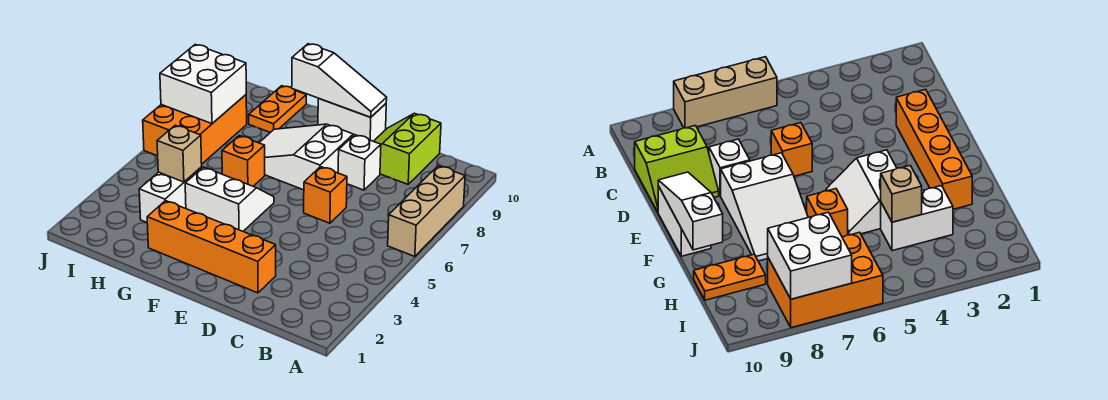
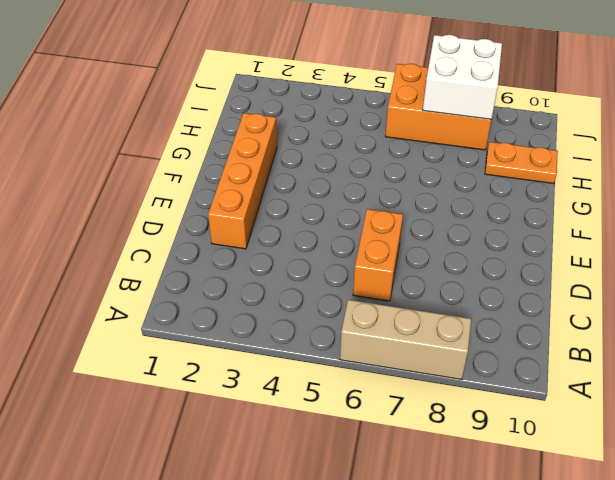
orange brick C6:D6 level 1 -> orange brick D6 level 1
none -> lime slope C9:D10 level 1 top C
none -> white brick D8 level 1
none -> white slope E7:G8 level 1 top E

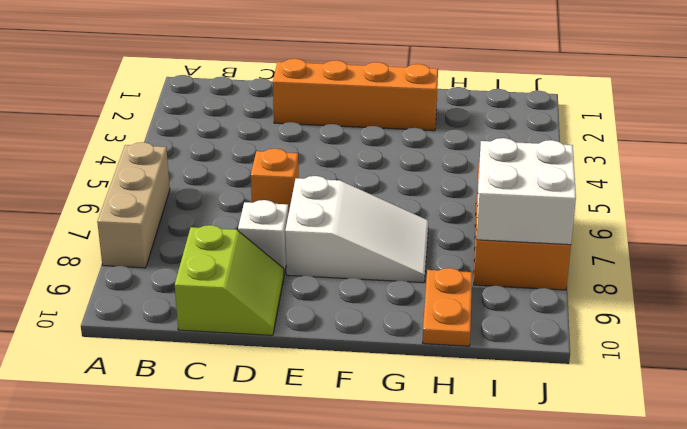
none -> white brick E10:F10 level 1
none -> white slope F4:G5 level 1 top 4
none -> orange brick G6 level 1

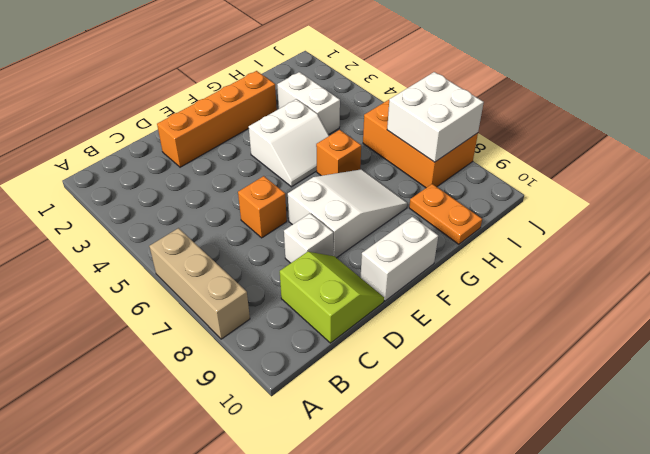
none -> white slope E10:G10 level 2 top G
none -> tan brick H4 level 2

